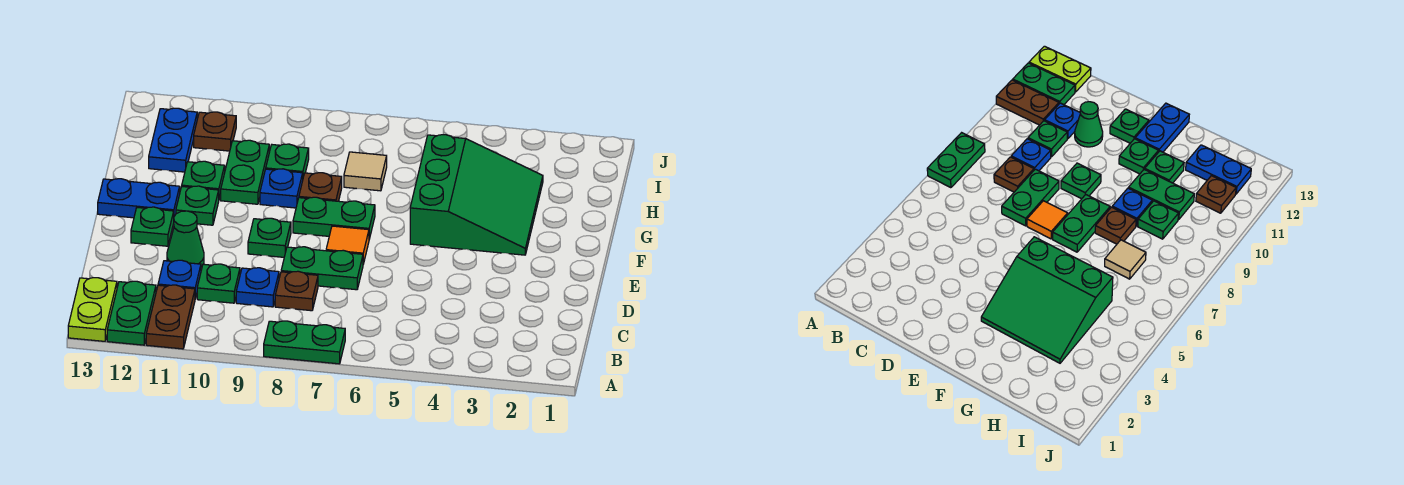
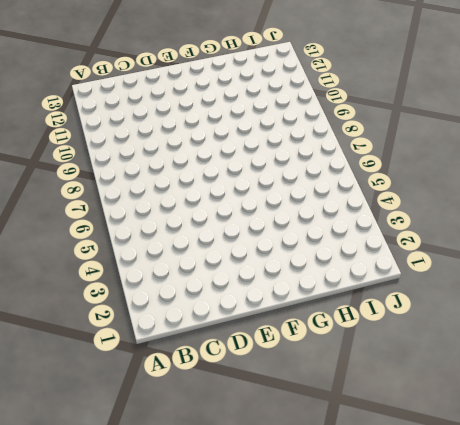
none -> green plate A7:A8 level 1
none -> brown plate A11:B11 level 1
none -> green plate A12:B12 level 1

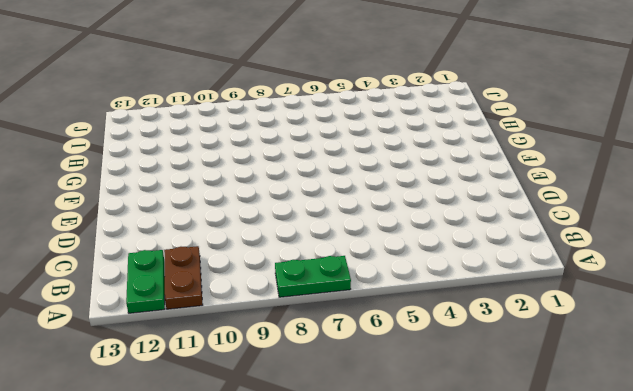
none -> lime plate A13:B13 level 1
none -> brown plate C8 level 1
none -> blue plate C9 level 1

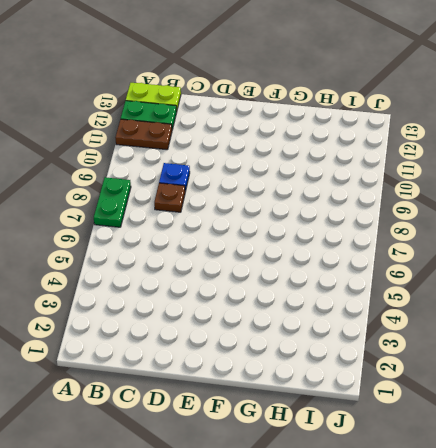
none -> green plate C10 level 1
none -> blue plate C11 level 1
none -> green plate D7:D8 level 1

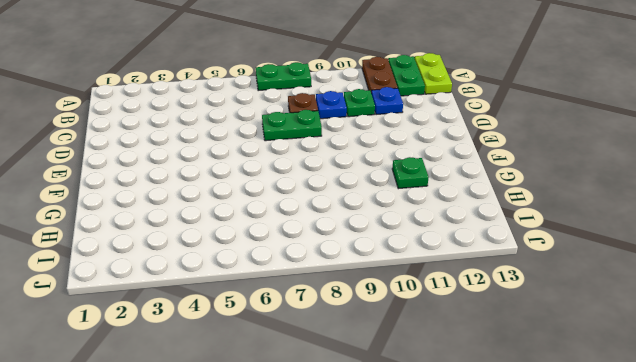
none -> green cone D11 level 1
none -> orange tile E7 level 1
none -> green plate E9 level 1

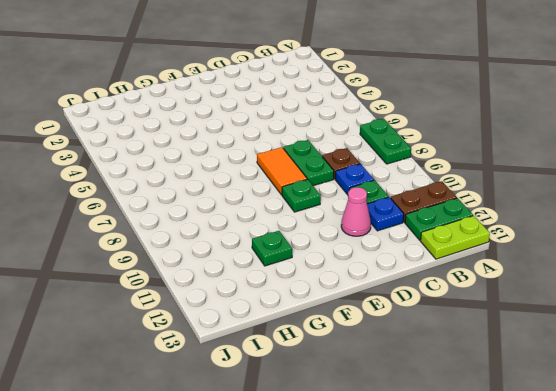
pink cone D11 level 1 -> green cone D11 level 1
orange tile E7:E8 level 1 -> orange tile E7 level 1
none -> green plate E12 level 1
none -> green slope F3:H5 level 1 top 5
none -> green plate F7:F8 level 1

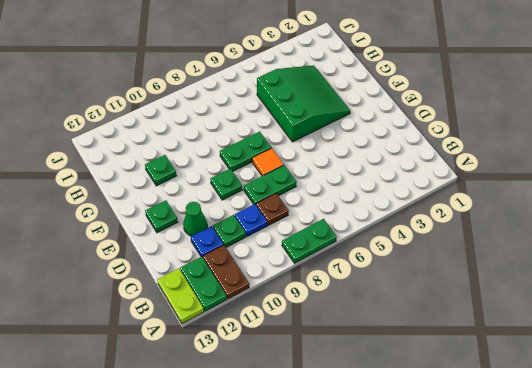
none -> green plate F11 level 1
none -> blue plate F12:F13 level 1
none -> brown plate G8 level 1

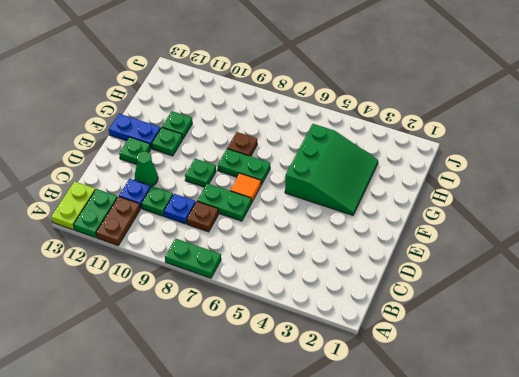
none -> blue plate G9 level 1
none -> green plate G10:H10 level 1
none -> tan tile H7 level 1

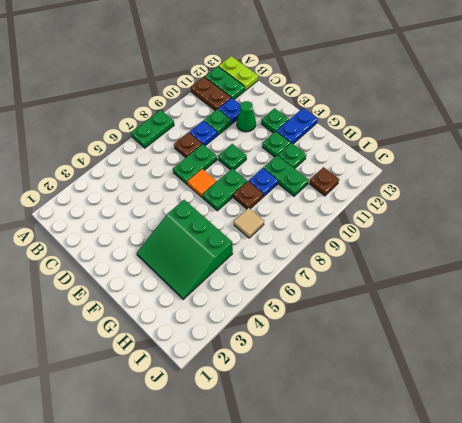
none -> green plate H9 level 1
none -> blue plate H12:I12 level 1

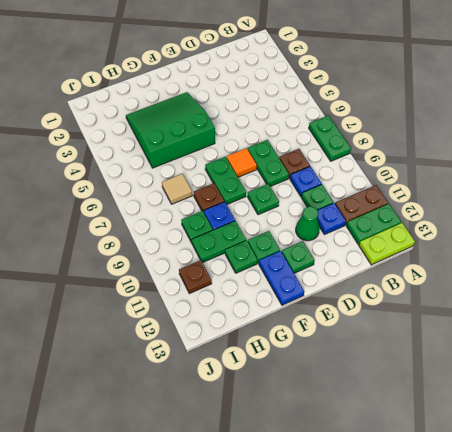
none -> blue plate H12:I12 level 1

